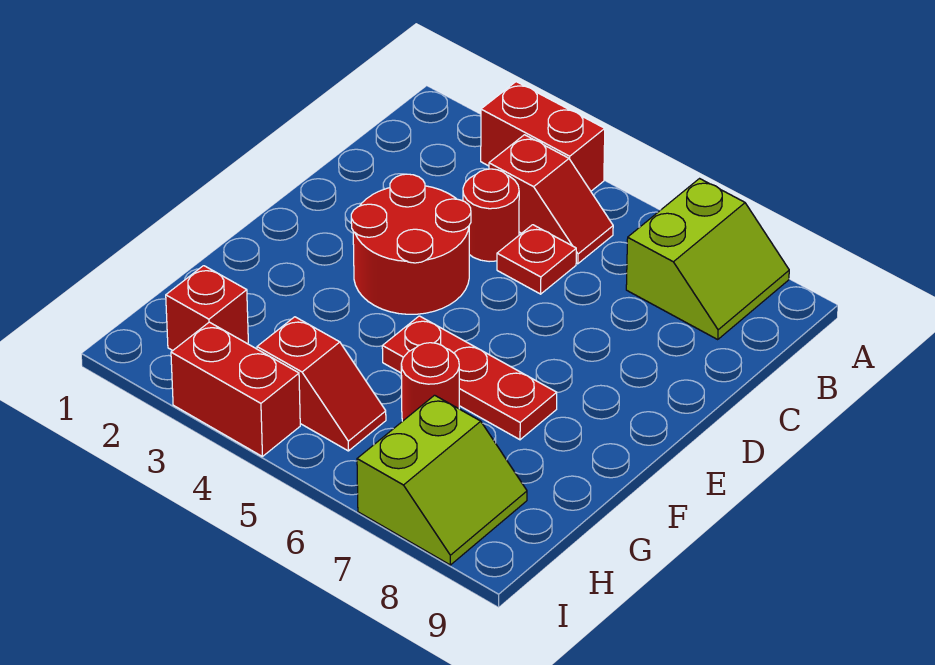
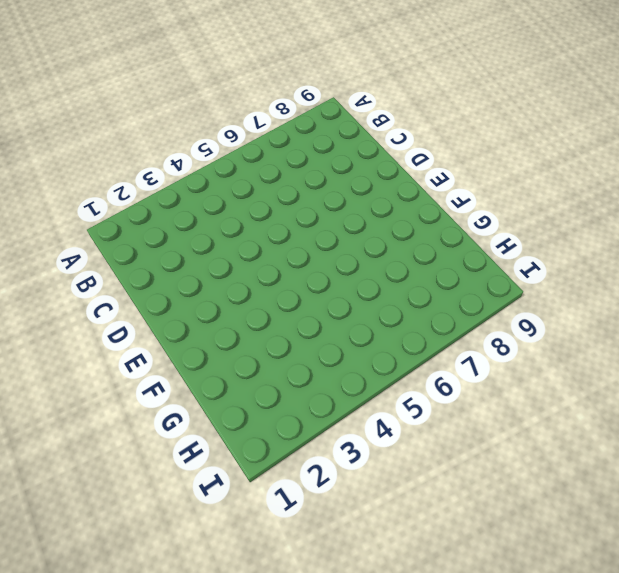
none -> red brick A3:A4 level 1
none -> lime slope A7:B8 level 1 top 7
none -> red slope B4:B5 level 1 top 4

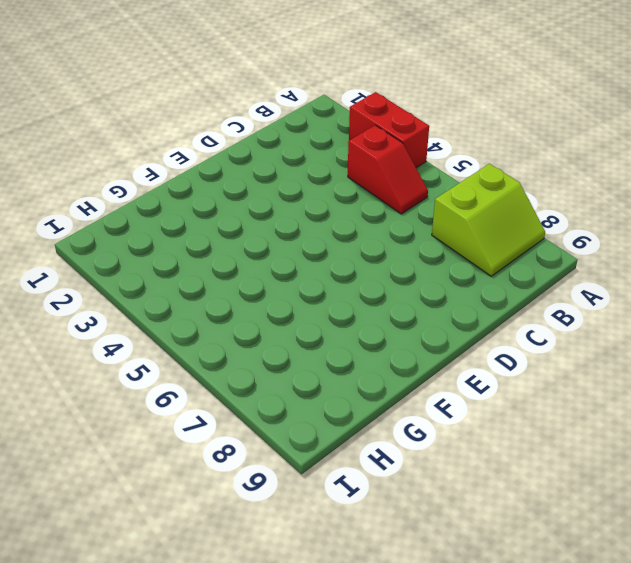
none -> red round brick C4 level 1
none -> red plate C5 level 1
none -> red round brick D3:E4 level 1

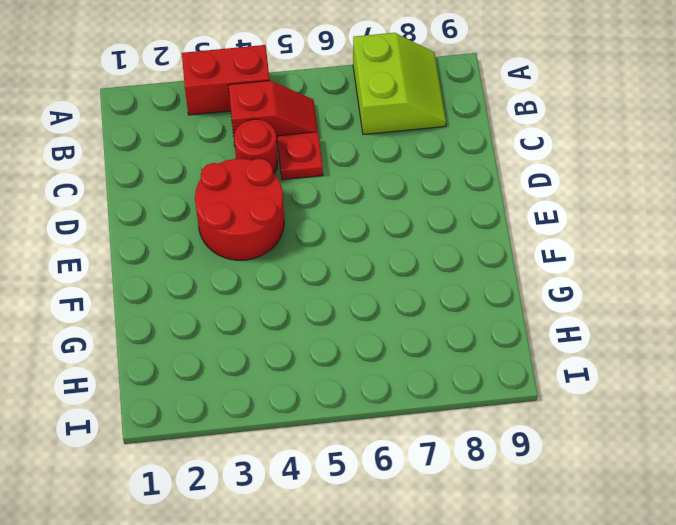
none -> red plate F5:F7 level 1
none -> red round brick G6 level 1
none -> red brick H2 level 1

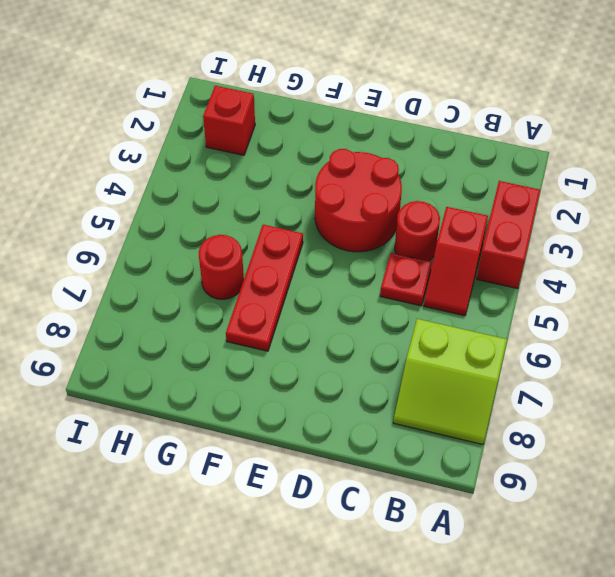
none -> red slope H4:H5 level 1 top 4
none -> lime slope H7:I8 level 1 top 7
none -> red brick I3:I4 level 1

